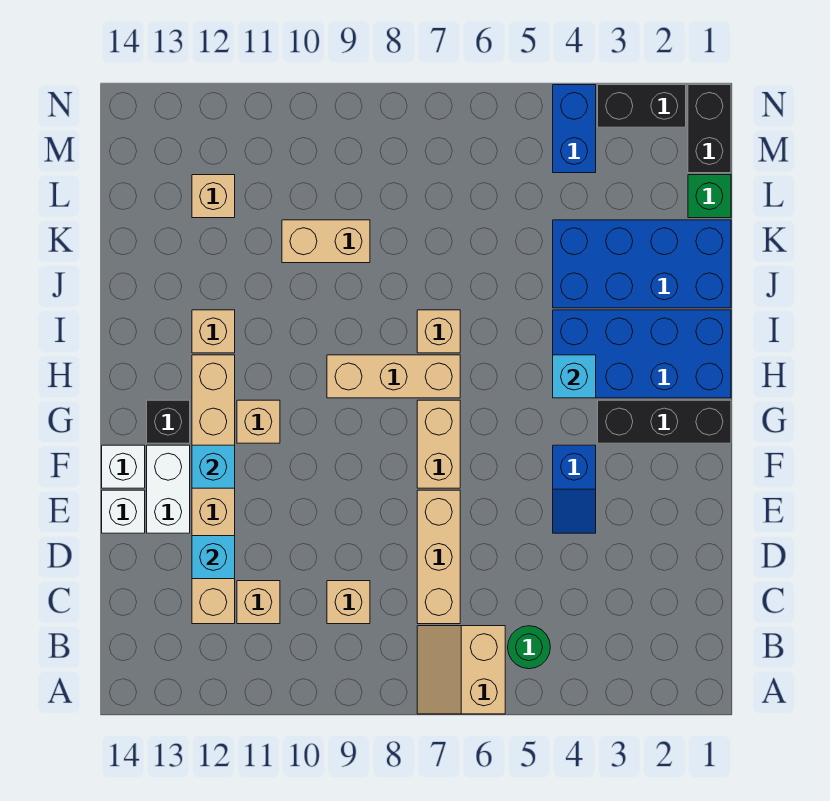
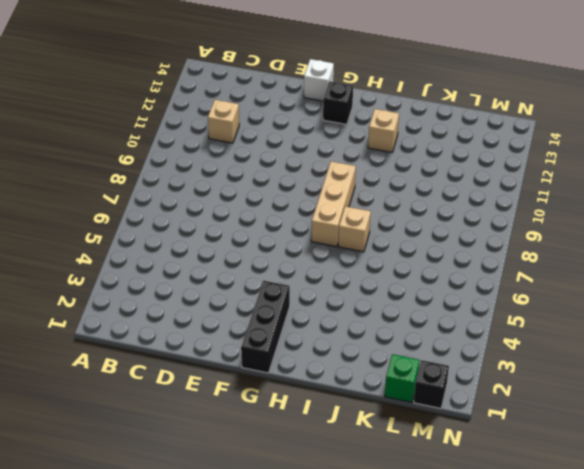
black brick M1 level 1 -> black brick M1:N1 level 1
none -> tan slope A6:B7 level 1 top 6
none -> green round brick B5 level 1
none -> tan brick C7:E7 level 1

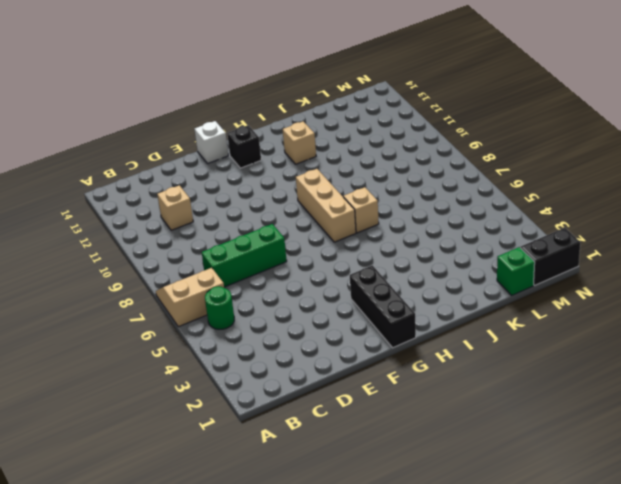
green brick C7:E7 level 1 -> tan brick C7:E7 level 1
none -> tan brick C9 level 1
none -> tan brick C12:H12 level 1
none -> blue slope E4:F4 level 1 top F

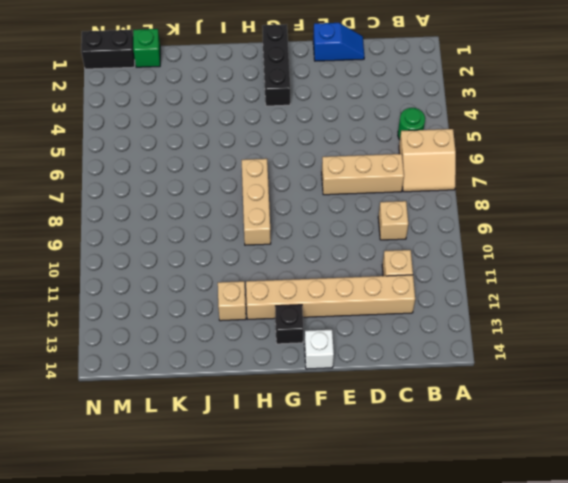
blue slope D1:E1 level 1 top E -> blue slope E4:F4 level 1 top F
none -> white brick E13:F13 level 1
none -> white brick E14 level 1
none -> tan brick F7:G7 level 1

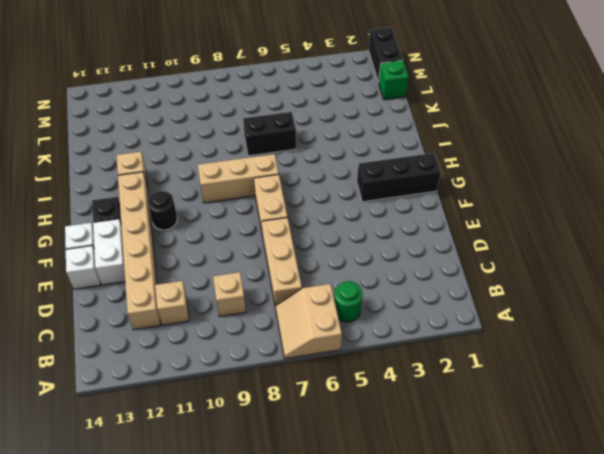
black round brick G11 level 1 -> tan brick G11 level 1
black brick J6:J7 level 1 -> black brick N2:N3 level 1
none -> blue slope E4:F4 level 1 top F
none -> blue brick H1:I4 level 1
none -> tan brick I7 level 1

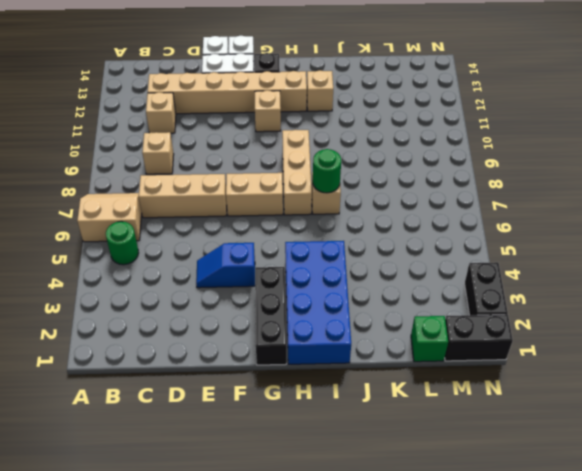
green round brick I7 level 2 -> none
none -> blue brick J1:K4 level 1
none -> tan brick K9:K10 level 1
none -> tan brick L12 level 1

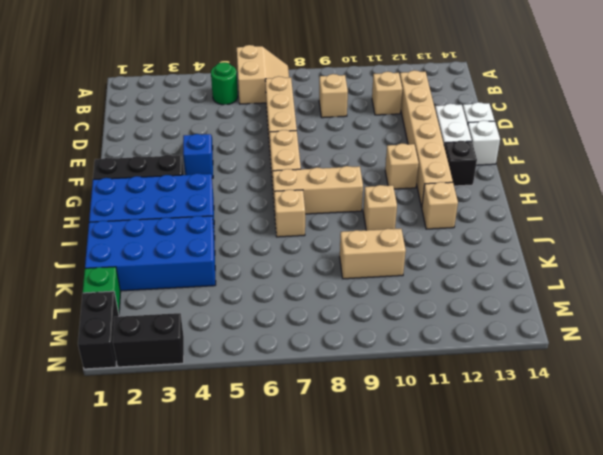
tan brick I10 level 1 -> tan brick L12 level 1
none -> blue brick M4:N4 level 1
none -> cyan brick D12 level 2
none -> cyan brick F12 level 2

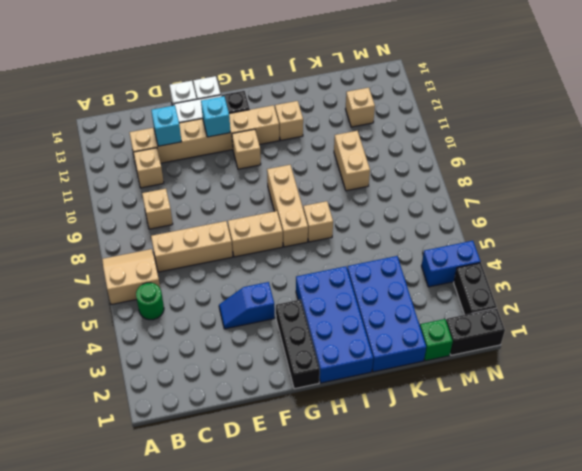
none -> cyan brick H4 level 2

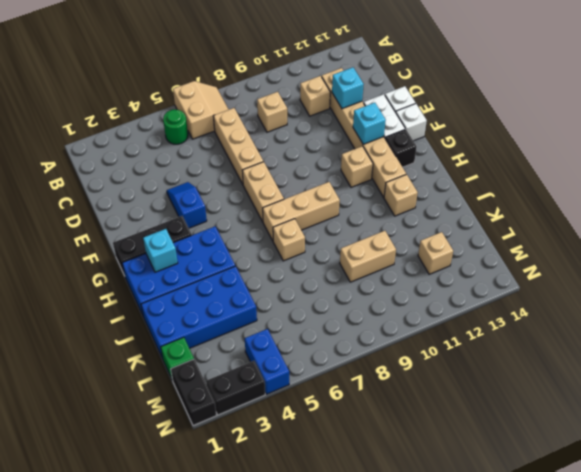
cyan brick H2 level 2 -> cyan brick H4 level 2

